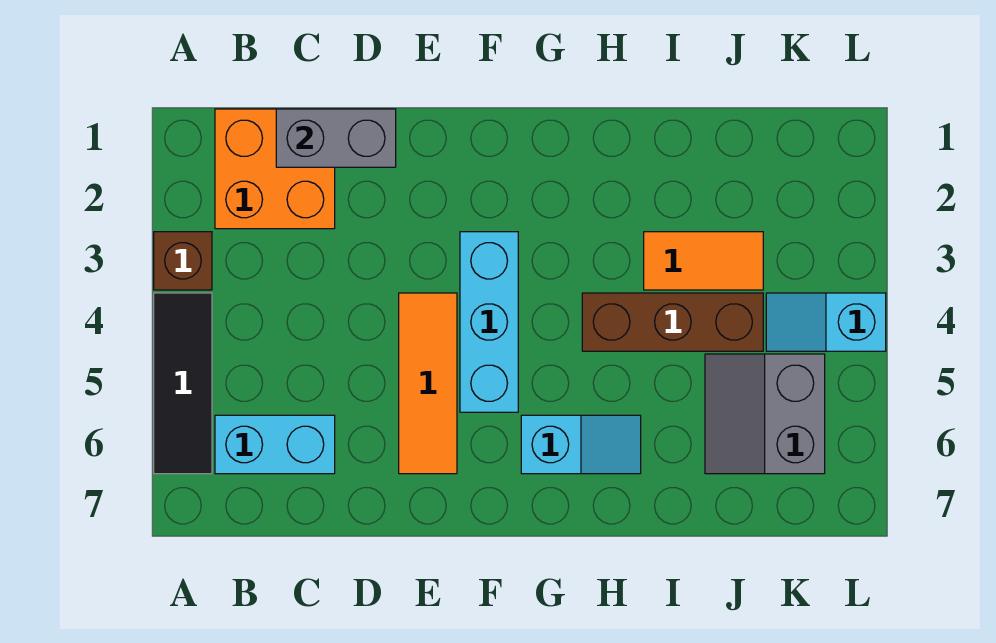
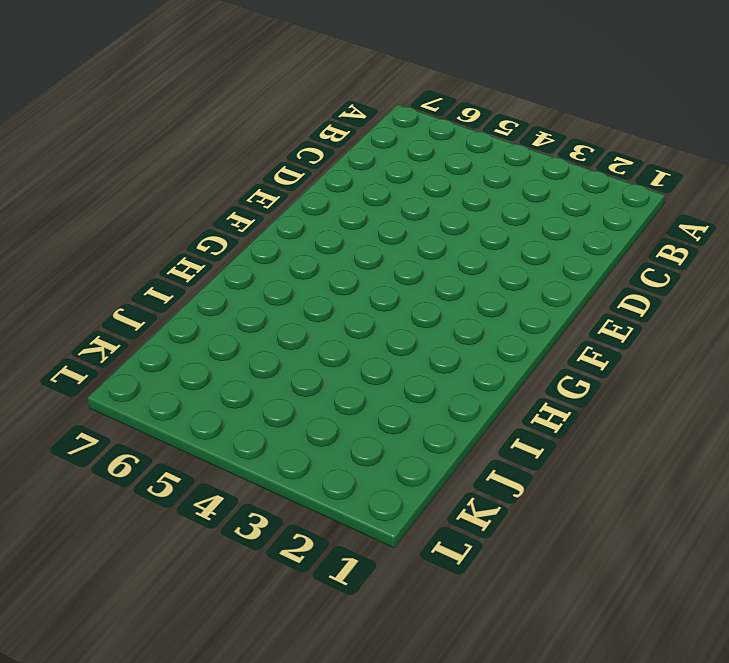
none -> brown brick A3 level 1
none -> black tile A4:A6 level 1
none -> orange brick B1:C2 level 1

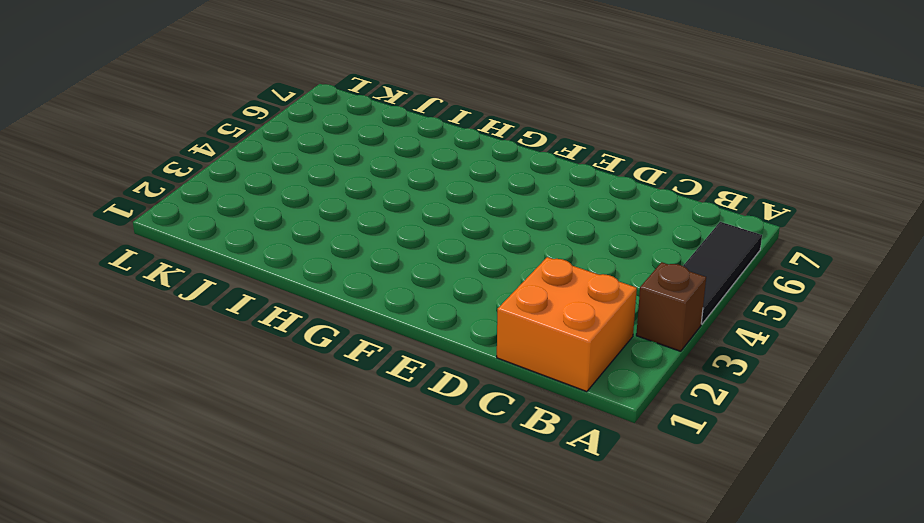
none -> cyan brick B6:C6 level 1
none -> orange tile E4:E6 level 1
none -> cyan brick F3:F5 level 1

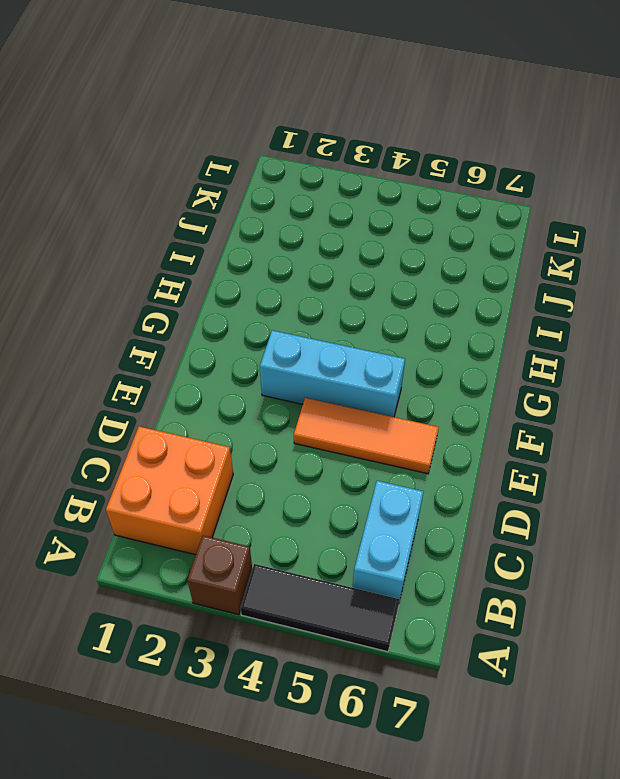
none -> cyan slope G6:H6 level 1 top G
none -> brown brick H4:J4 level 1
none -> orange tile I3:J3 level 1

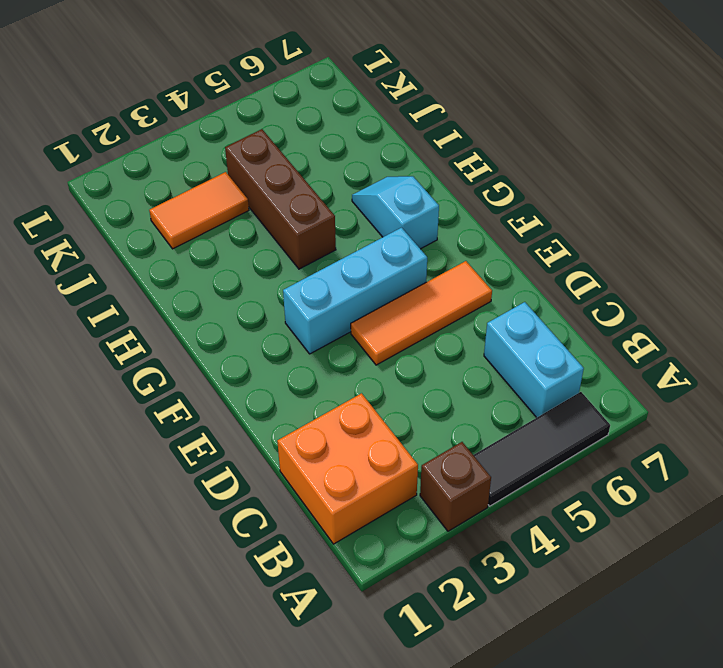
orange tile J2:J3 level 1 -> orange tile I3:J3 level 1
none -> grey slope J5:K6 level 1 top K
none -> cyan slope K4:L4 level 1 top L
none -> grey brick C1:D1 level 2

